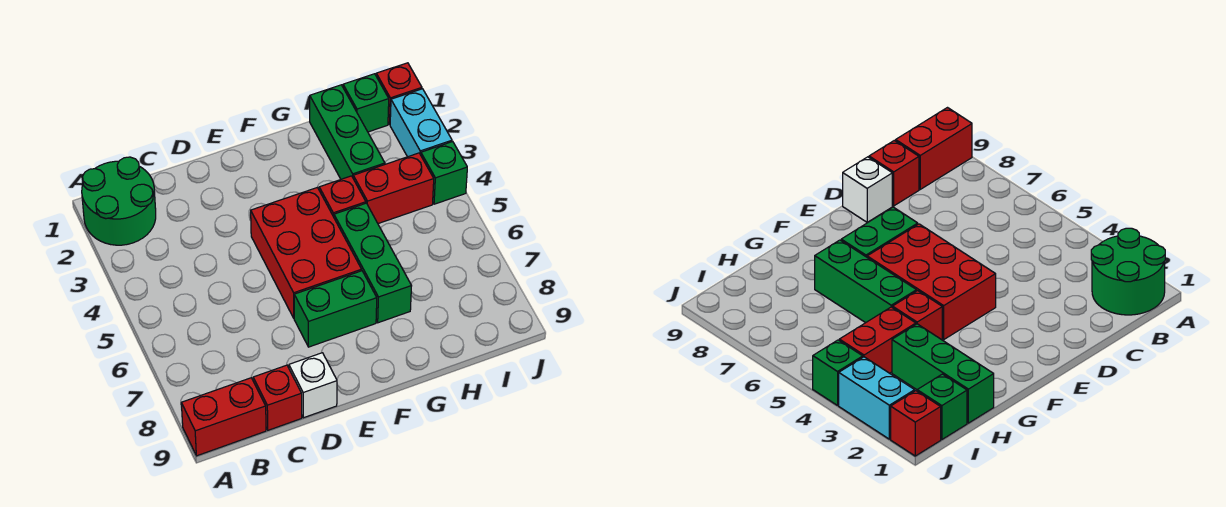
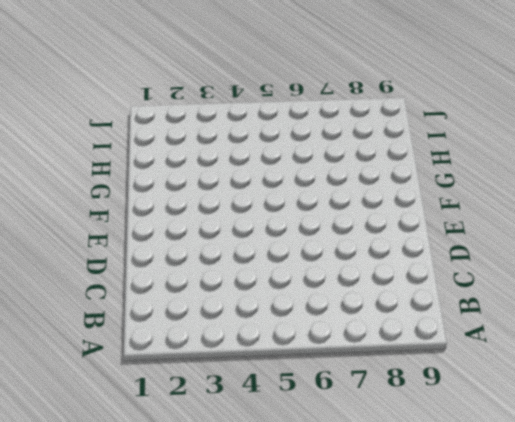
none -> green round brick A1:B2 level 1
none -> red brick A9:B9 level 1
none -> red brick C9 level 1

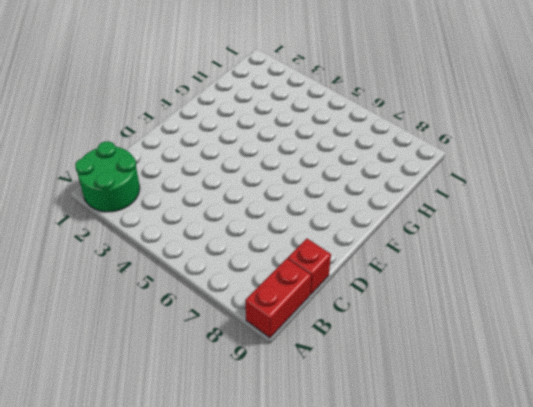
none -> white brick D9 level 1
none -> red brick E4:F6 level 1
none -> green brick E7:F7 level 1

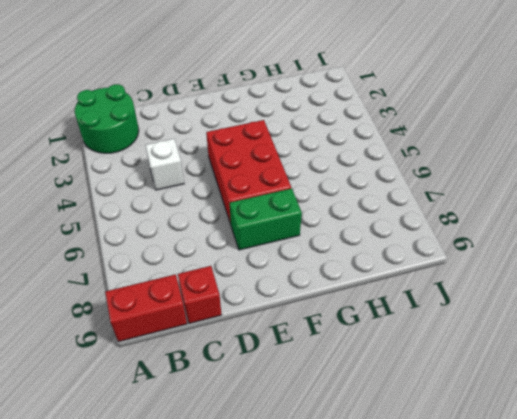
white brick C4 level 1 -> white brick D9 level 1
none -> red brick G4 level 1
none -> green brick G5:G7 level 1
none -> green brick H1:H3 level 1

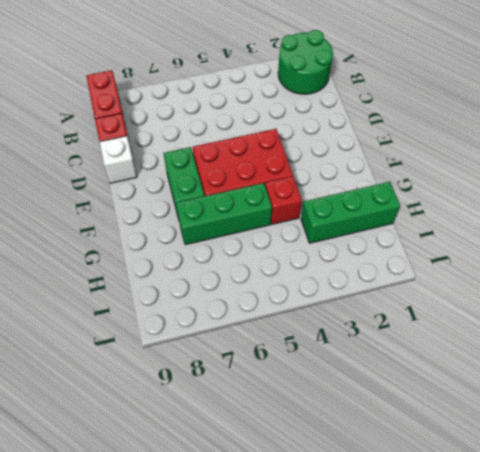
none -> red brick H4:I4 level 1
none -> green brick I1 level 1
none -> red brick J1 level 1

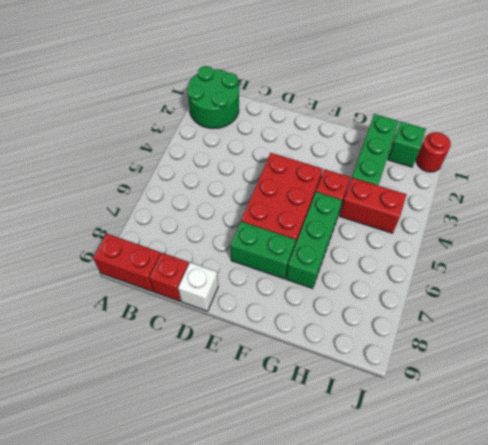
red round brick J1 level 1 -> red brick J1 level 1
none -> cyan brick J2:J3 level 1
none -> green brick J4 level 1

